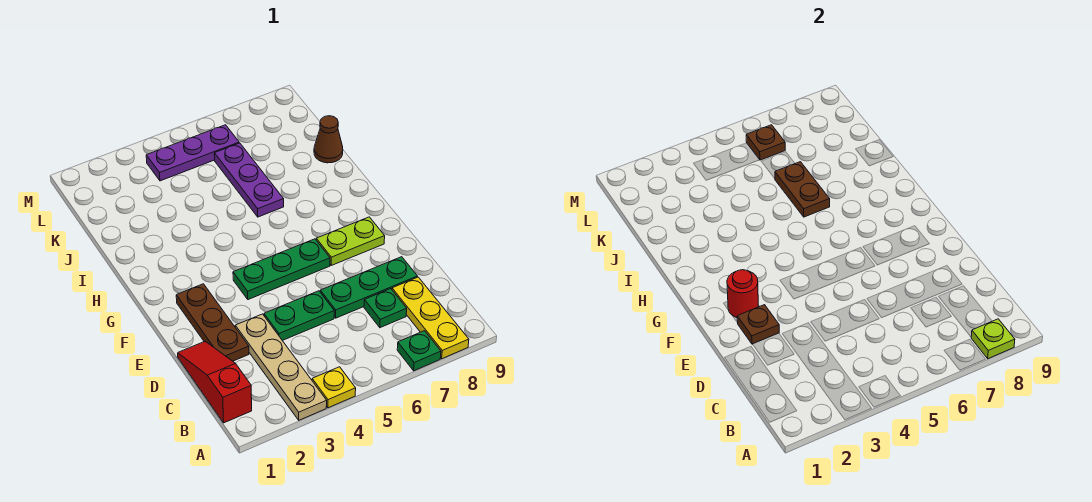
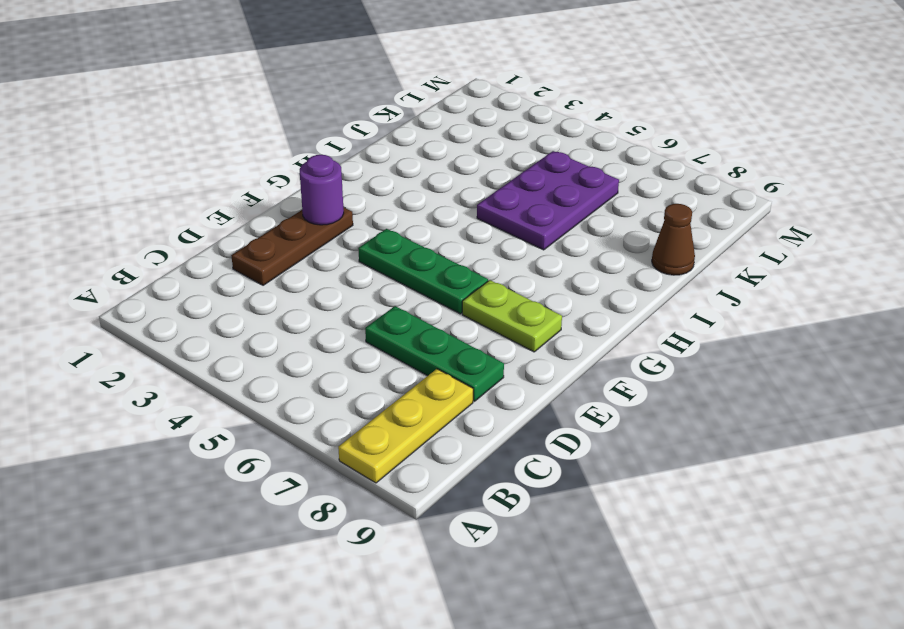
purple round brick F2 level 2 -> red round brick F2 level 2
purple plate I5:K6 level 1 -> purple plate I6:K6 level 1
none -> tan plate A3:D3 level 1
none -> yellow plate A4 level 1
none -> green plate A7 level 1

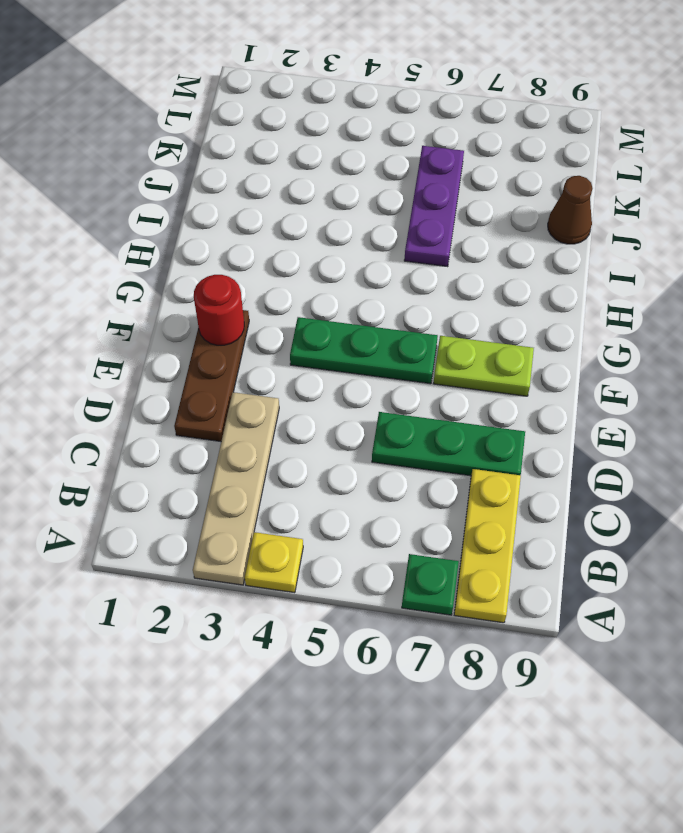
none -> red slope B1:D1 level 1 top B
none -> green plate C7 level 1
none -> green plate D4:D5 level 1

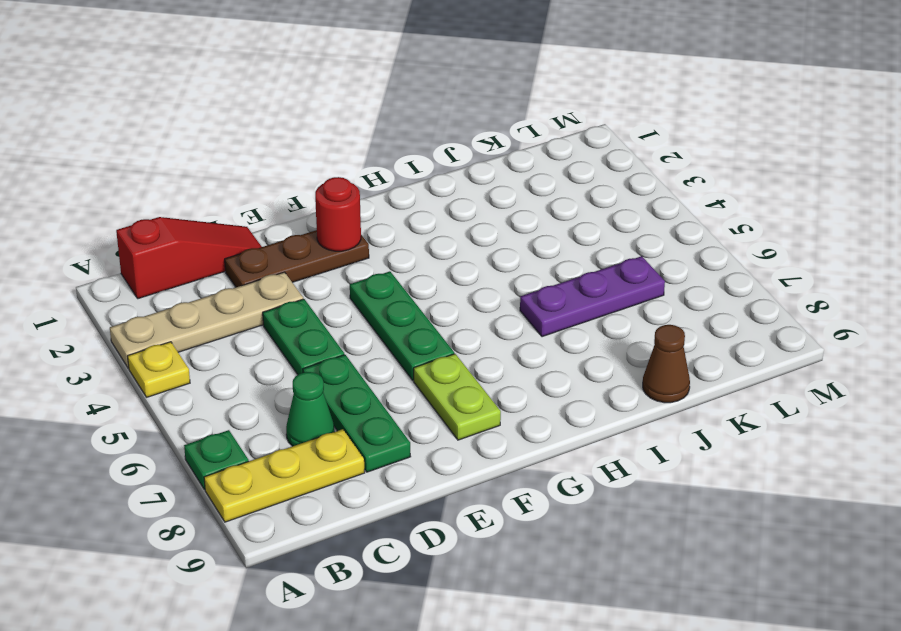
green cone C7 level 1 -> green plate C7 level 1
none -> purple plate L4:L6 level 1
none -> lime plate A8 level 2
none -> brown plate E2 level 2

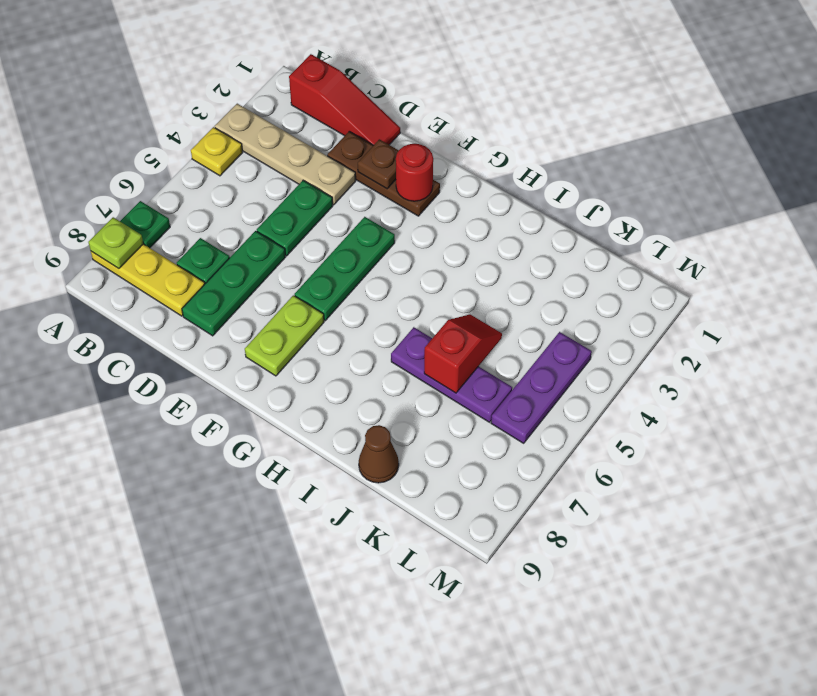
red slope J5:J6 level 2 top 6 -> brown plate I6:J6 level 2
none -> brown plate L6 level 2

